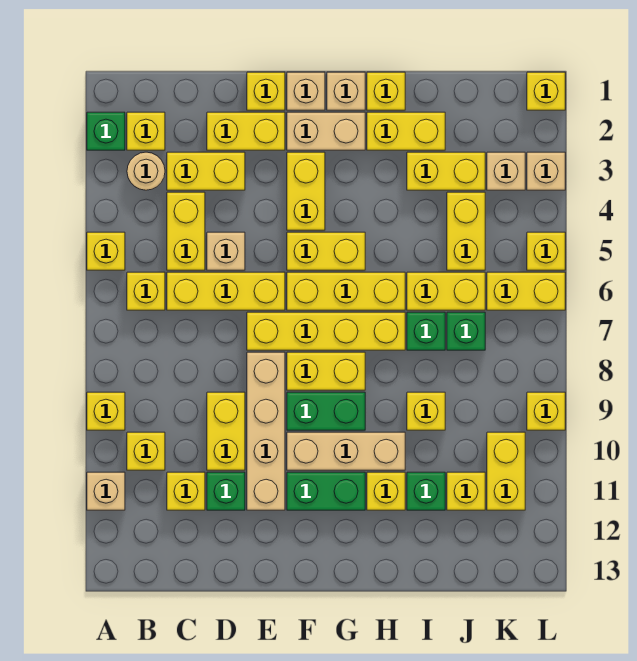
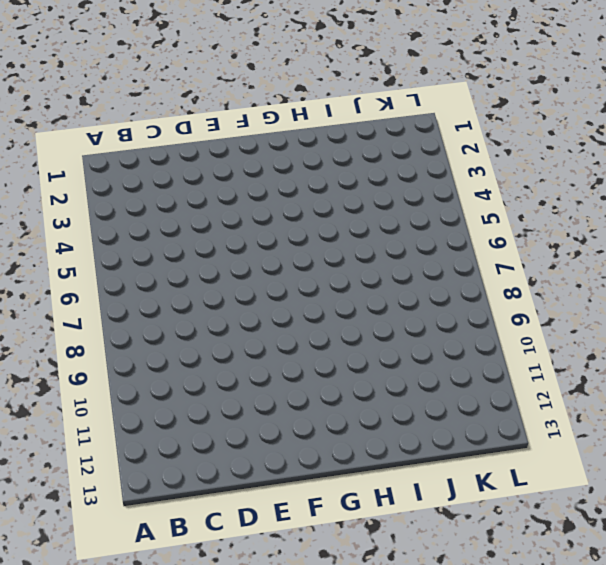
none -> green brick A2 level 1
none -> yellow brick A5 level 1
none -> yellow brick A9 level 1
none -> tan brick A11 level 1

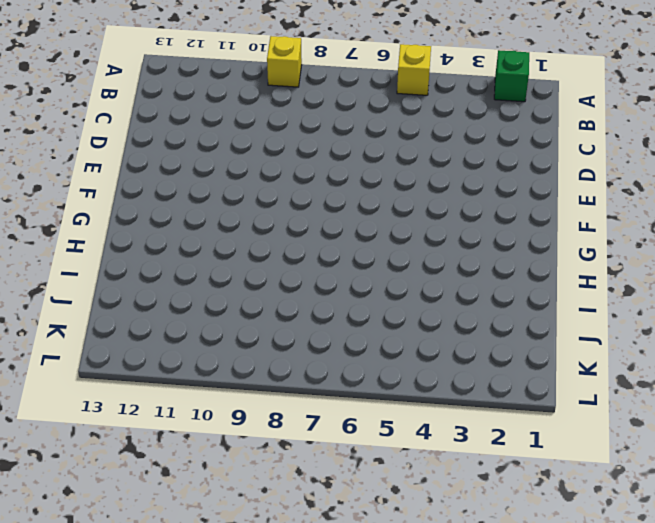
none -> tan brick A11 level 1
none -> yellow brick B2 level 1
none -> tan round brick B3 level 1
none -> yellow brick B6 level 1

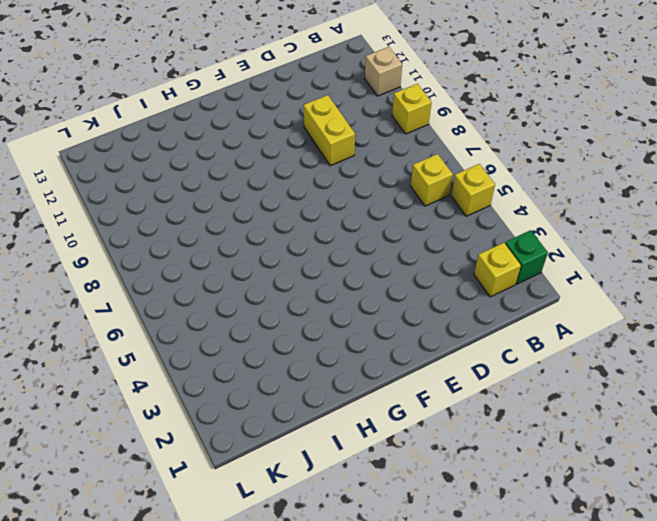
none -> tan round brick B3 level 1
none -> yellow brick B10 level 1
none -> yellow brick C3:D3 level 1
none -> yellow brick C4:C5 level 1

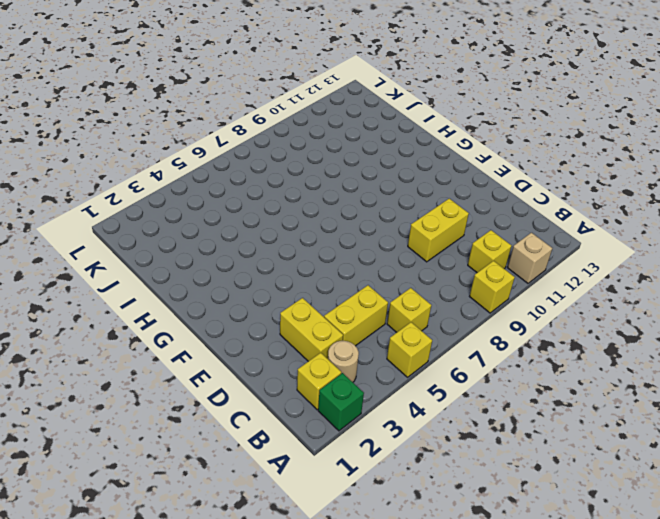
none -> yellow brick C6:E6 level 1
none -> yellow brick C11 level 1
none -> yellow brick D2:E2 level 1
none -> tan brick D5 level 1

